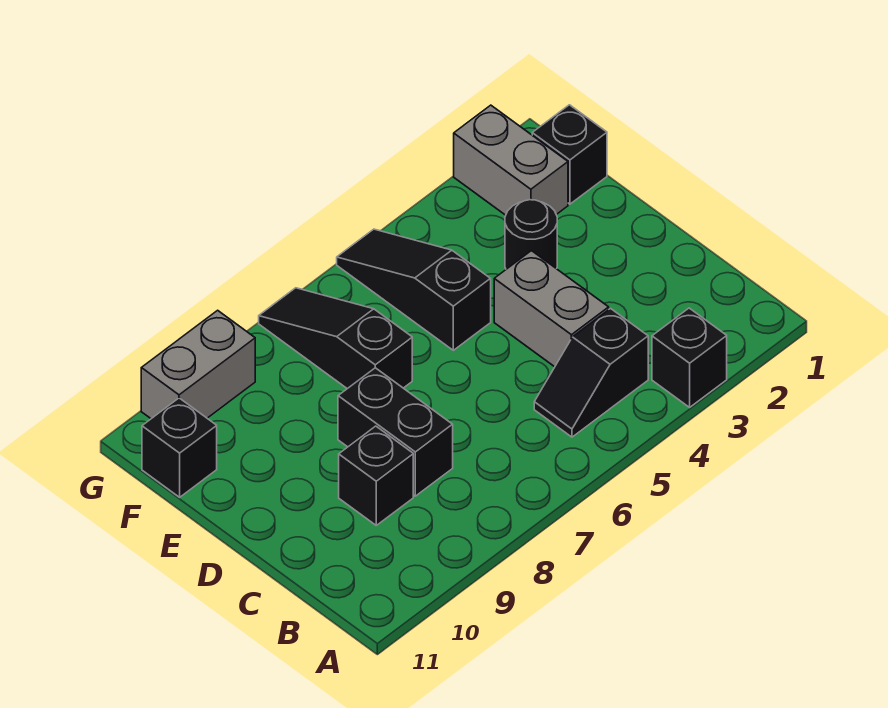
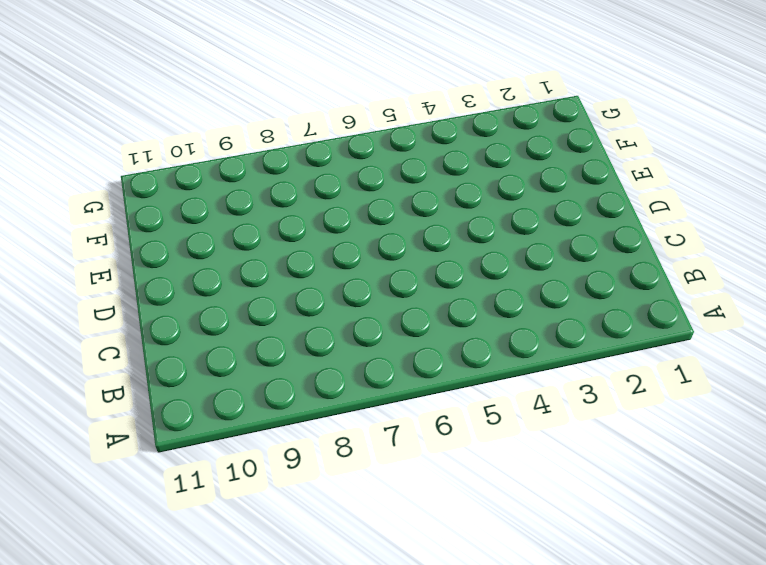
none -> black brick A3 level 1
none -> black slope B4:B5 level 1 top 4
none -> grey brick C4:D4 level 1

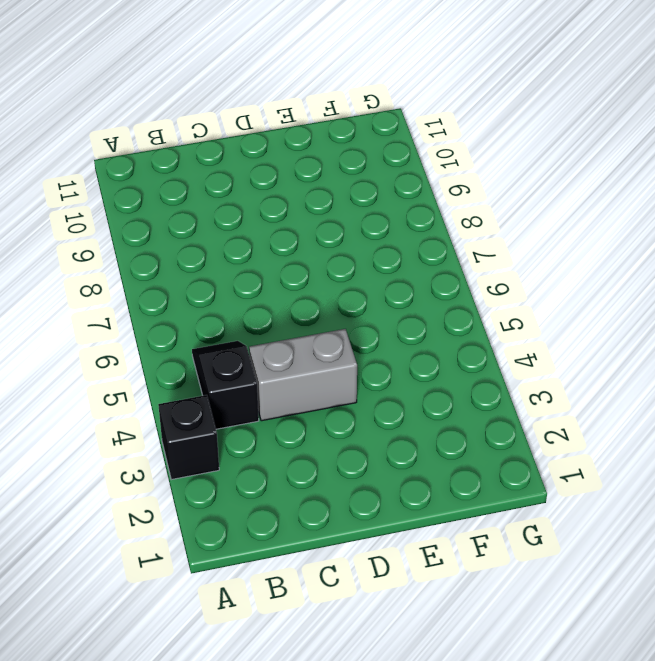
none -> black brick C8:D8 level 1
none -> black brick C9 level 1
none -> black round brick E3 level 1

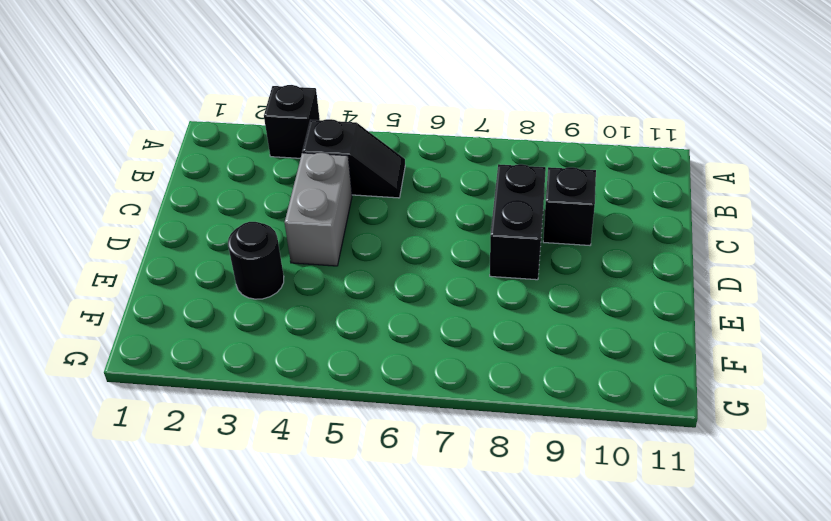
none -> black slope E5:G5 level 1 top E
none -> black slope E7:G7 level 1 top E
none -> black brick F1 level 1

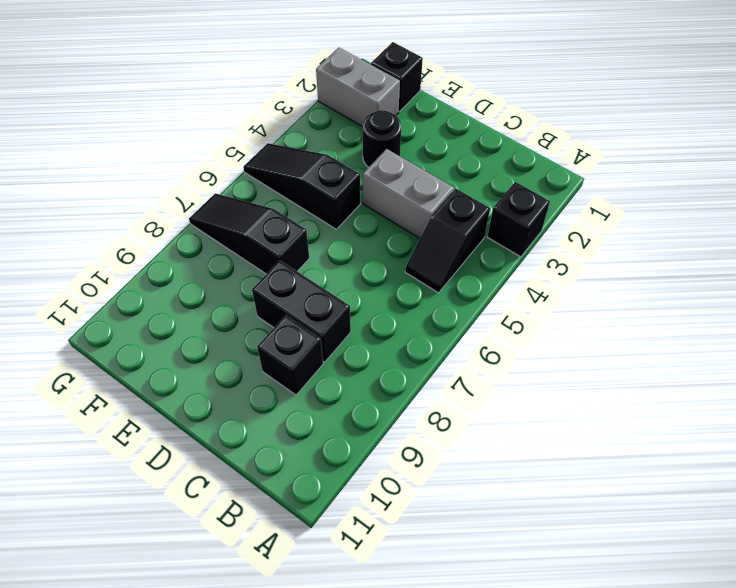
none -> black brick F11 level 1
none -> grey brick G9:G10 level 1

